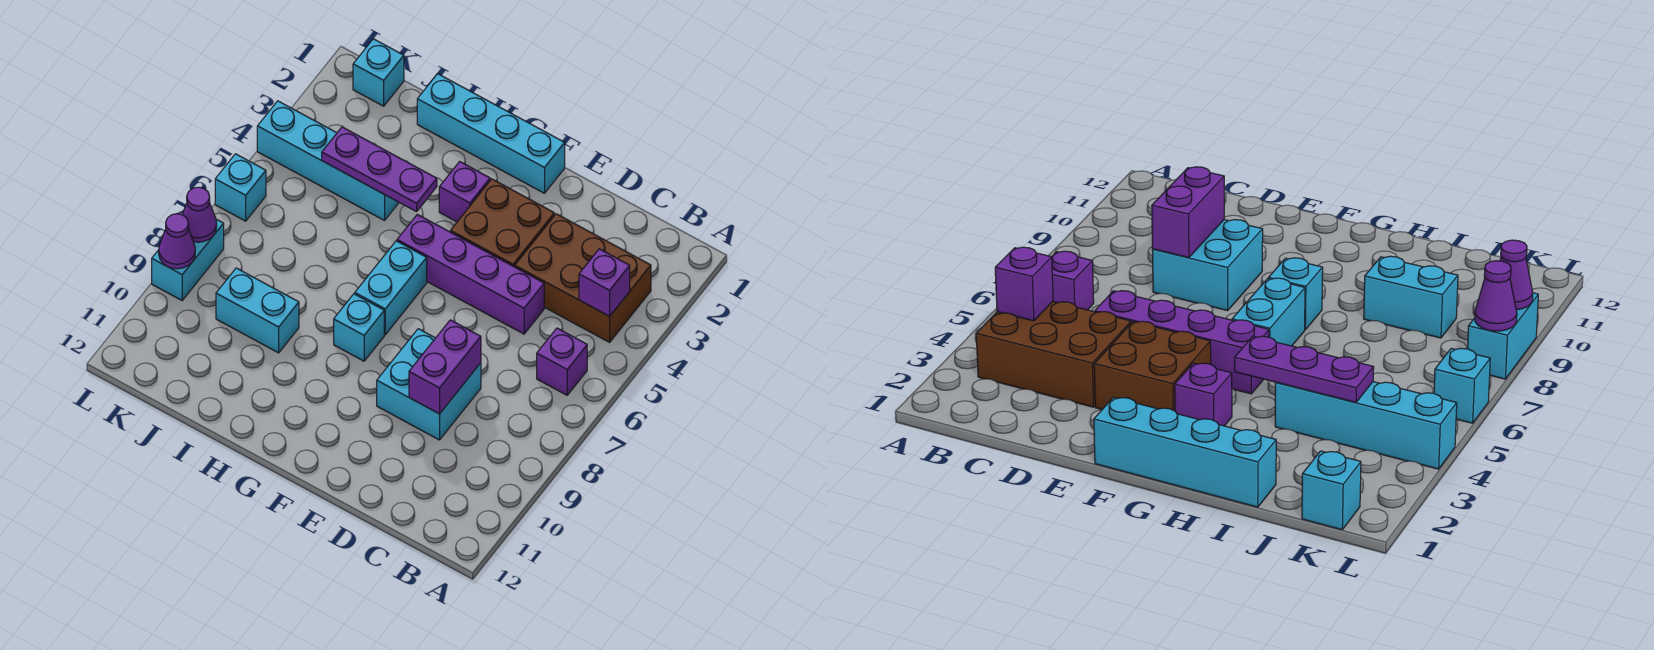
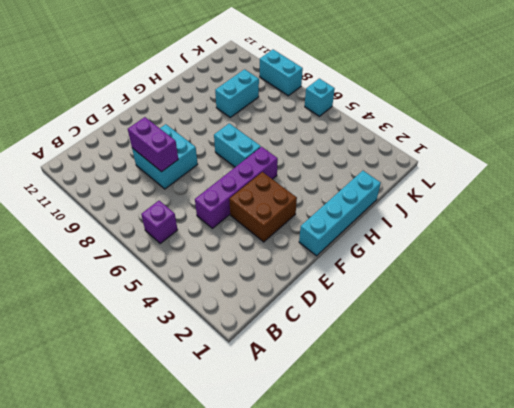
none -> brown brick B3:D4 level 1
none -> purple brick G3 level 1
none -> cyan brick G8 level 1

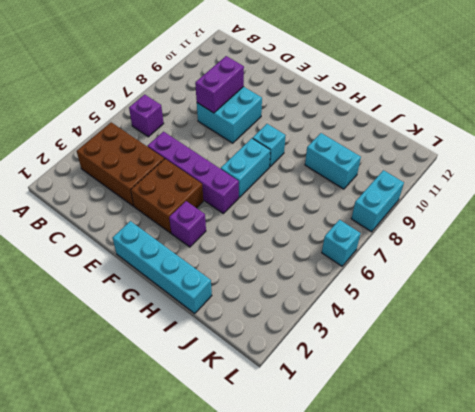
none -> cyan brick I4:L4 level 1
none -> cyan brick K1 level 1
none -> purple brick B4 level 2

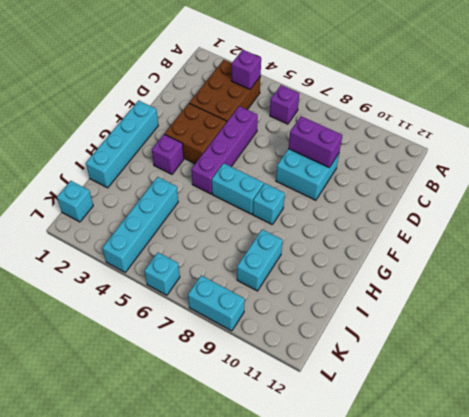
none -> purple plate H4:J4 level 2
none -> purple cone L8 level 2
none -> purple cone L9 level 2

